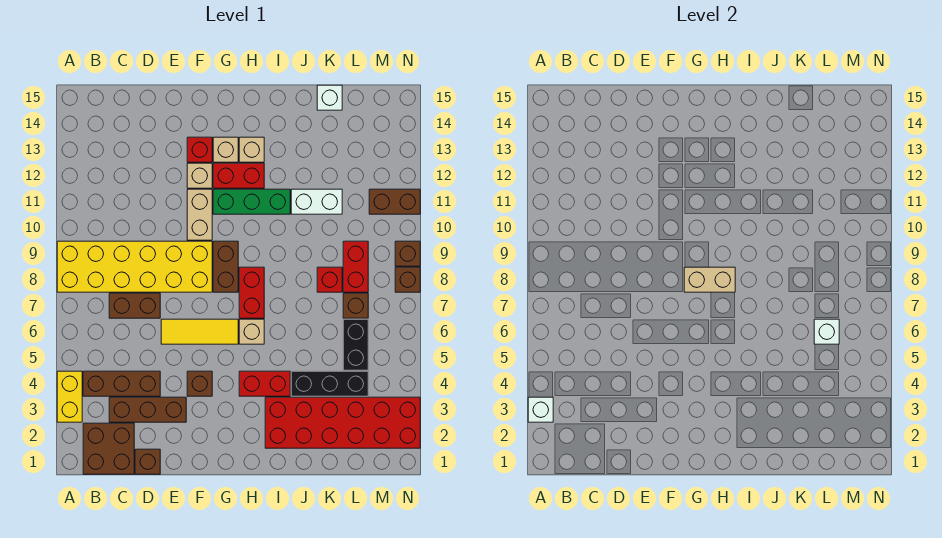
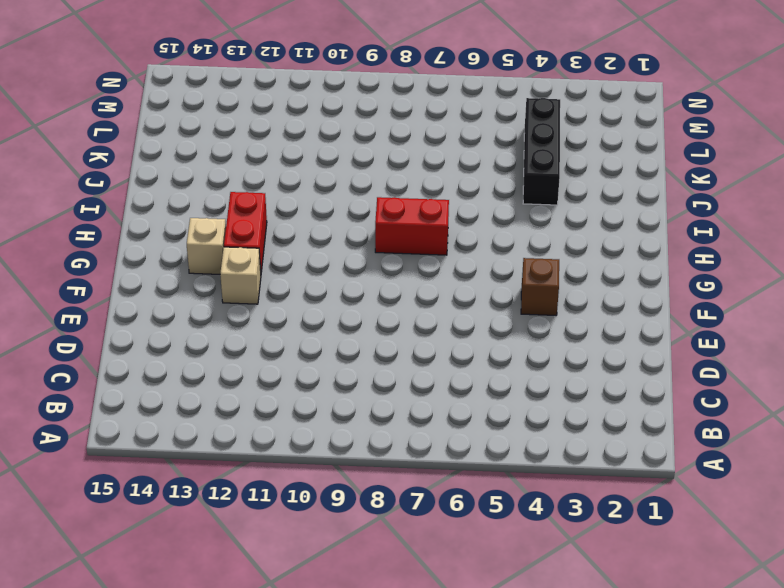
none -> yellow brick A3:A4 level 1
none -> yellow brick A8:F9 level 1
none -> brown brick B1:C2 level 1
none -> brown brick B4:D4 level 1

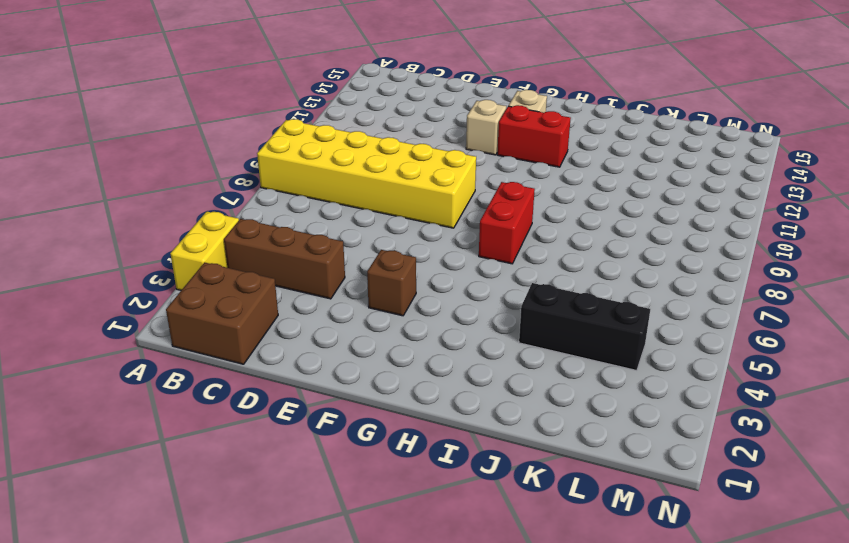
none -> brown brick C3:E3 level 1
none -> brown brick C7:D7 level 1
none -> brown brick D1 level 1
none -> yellow tile E6:G6 level 1

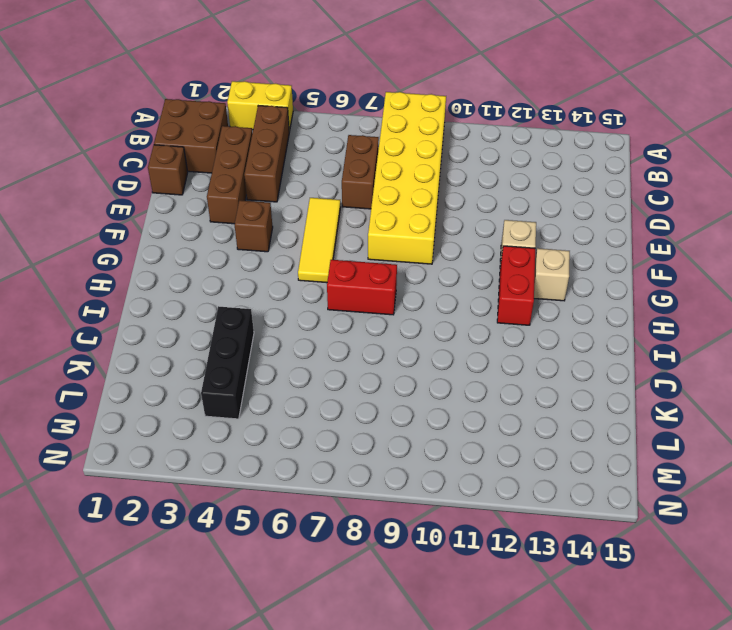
none -> tan brick F10:F11 level 1
none -> red brick F13 level 1
none -> brown brick G8:G9 level 1
none -> green brick G11:I11 level 1

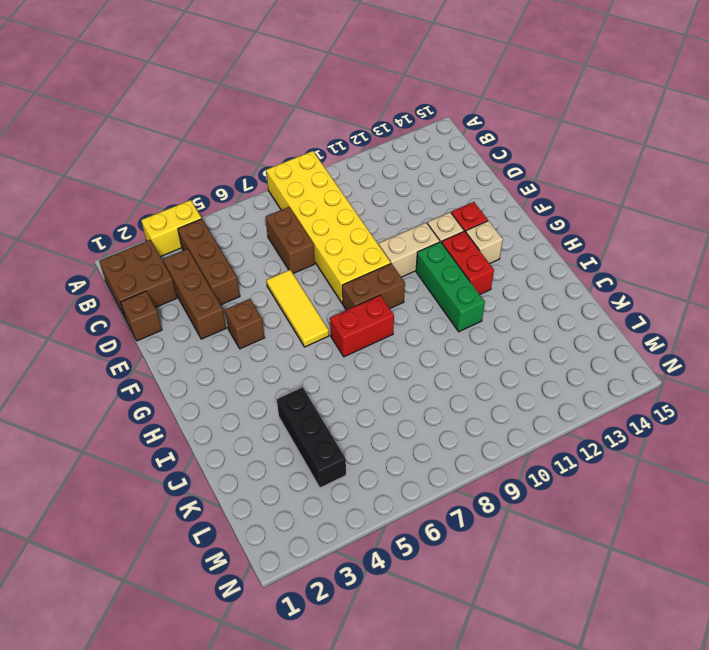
none -> red brick H4:I4 level 1
none -> tan brick H6 level 1
none -> tan brick H13 level 1
none -> red brick I2:N3 level 1

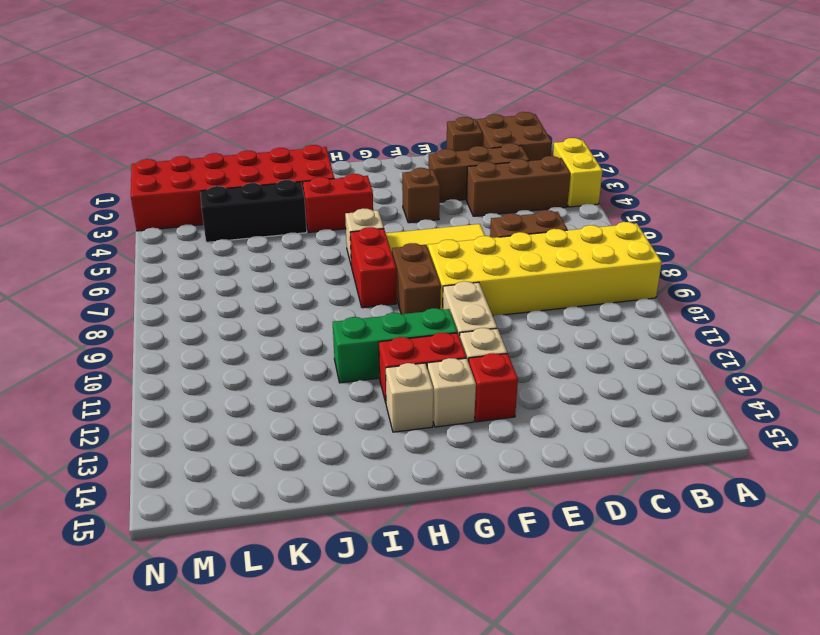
none -> white brick J11:K11 level 1
none -> red brick K8 level 1
none -> white brick K15 level 1
none -> black brick L5:L6 level 1

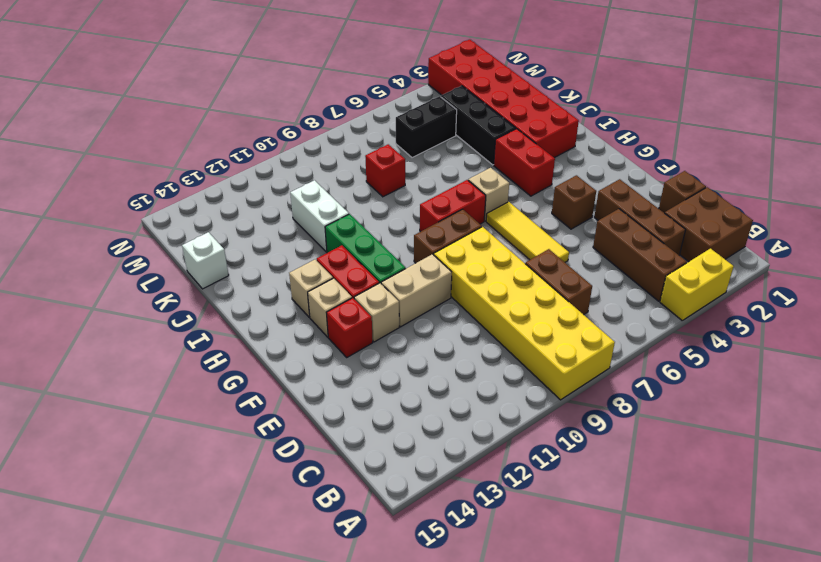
none -> brown brick L7 level 1
none -> red brick L8:L9 level 1
none -> brown brick M11:N11 level 1
none -> brown brick N8 level 1

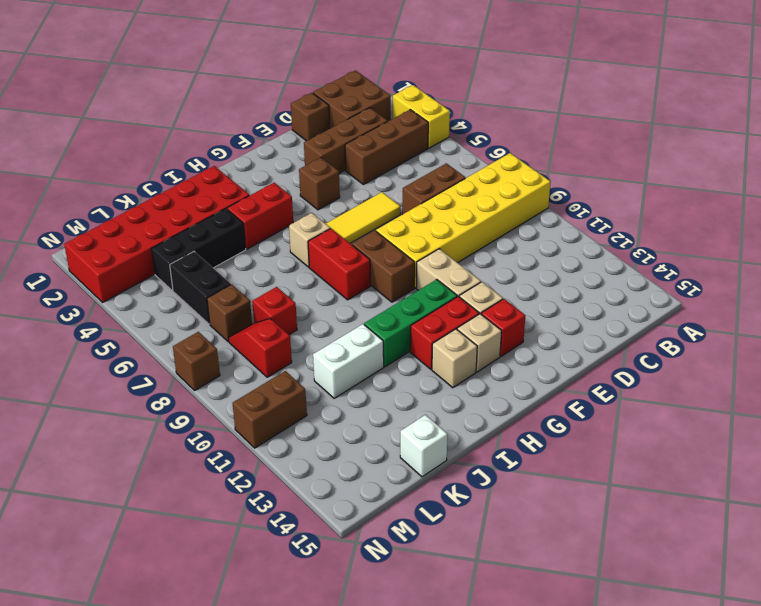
red slope L8:L9 level 1 top 9 -> red brick L8:L9 level 1
none -> brown brick N9 level 1
none -> white brick A3 level 2
none -> tan brick G8:H8 level 2
none -> white brick L6 level 2

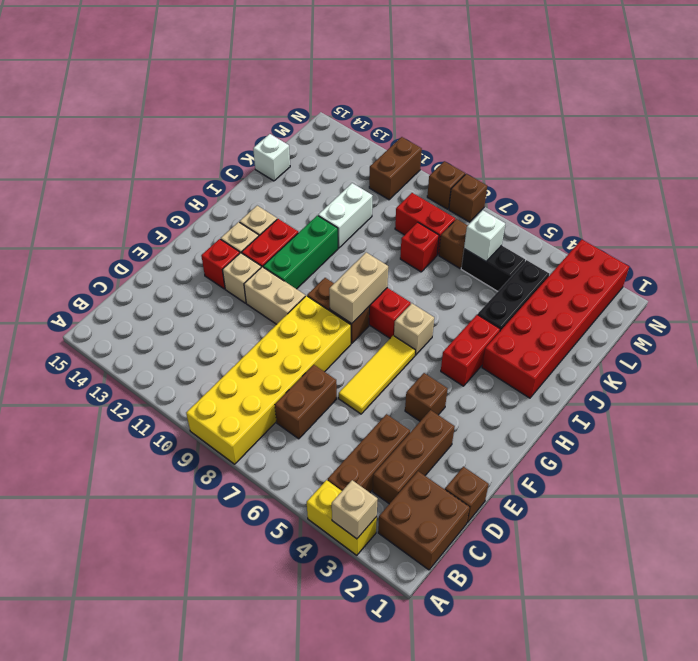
tan brick A3 level 2 -> white brick A3 level 2

